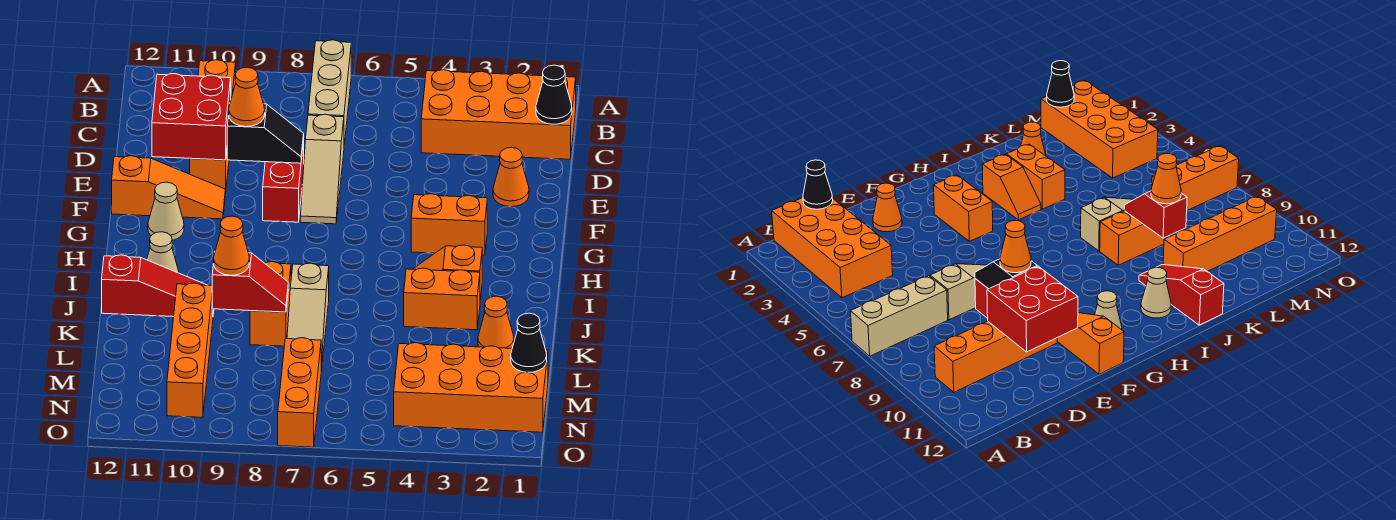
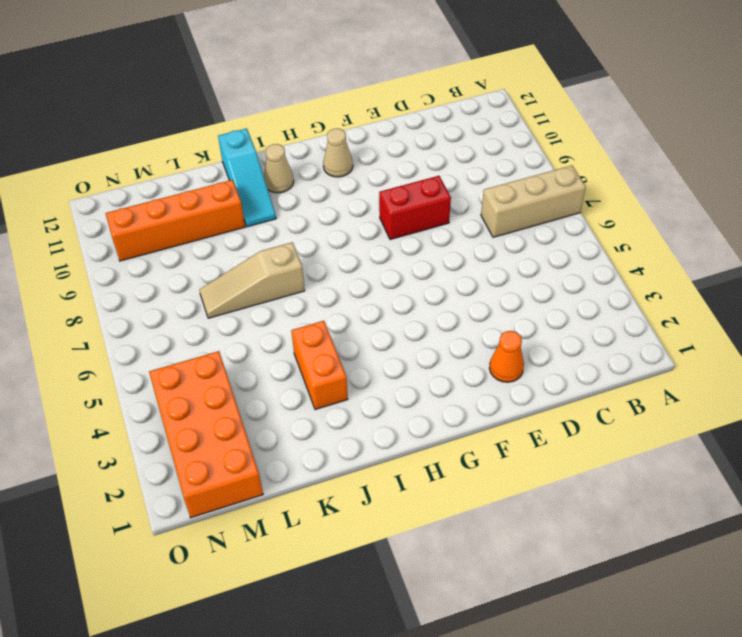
cyan slope J10:J12 level 1 top 12 -> red slope J10:J12 level 1 top 12
none -> orange brick B1:C4 level 1
none -> orange brick B10:E10 level 1
none -> tan slope D7:F7 level 1 top D

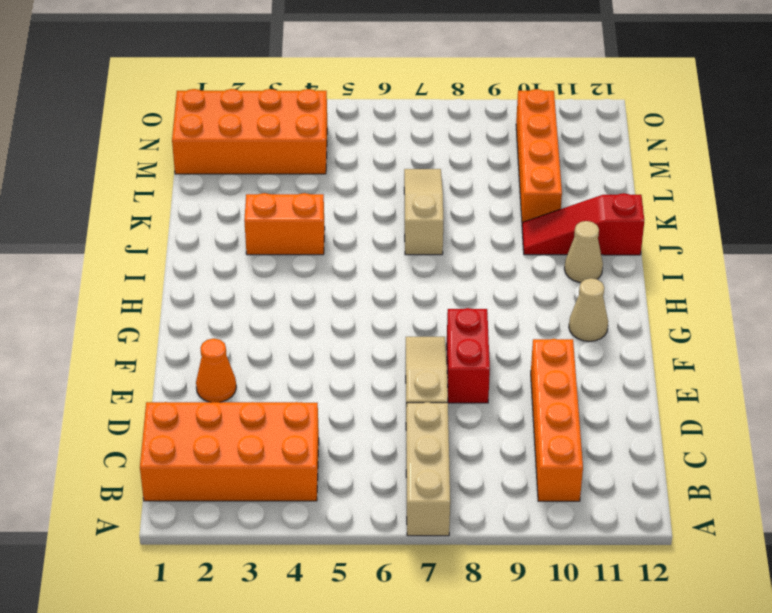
none -> orange slope F10:F12 level 1 top 12
none -> orange brick G3:G4 level 1
none -> orange slope I3:I4 level 1 top 3

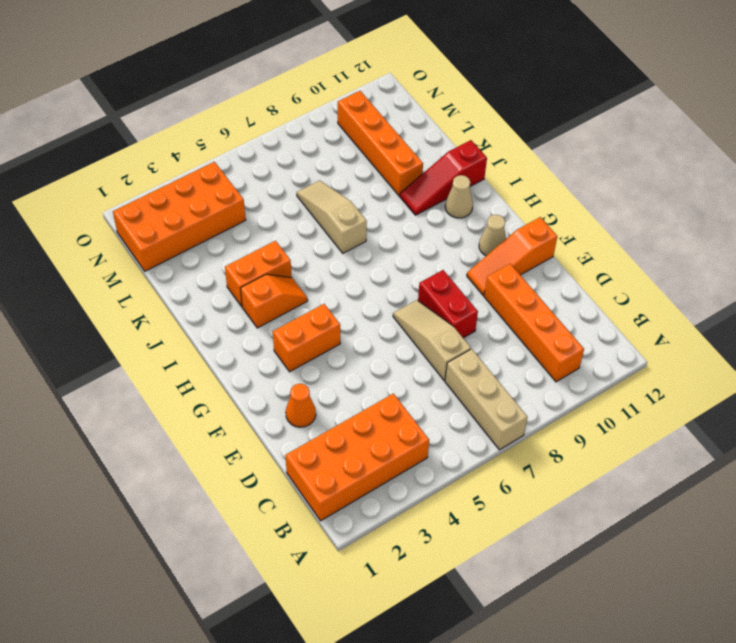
none -> orange brick J8:K8 level 1
none -> orange cone K2 level 1
none -> orange brick M7:O7 level 1

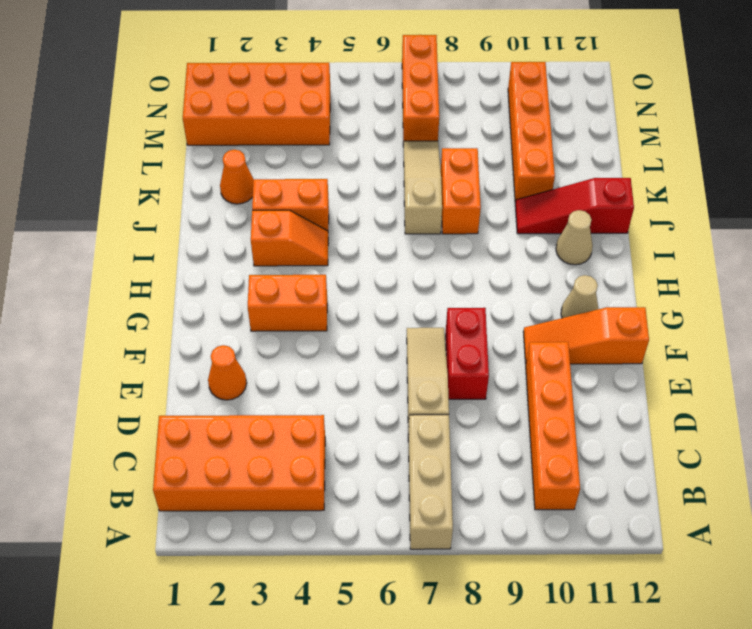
none -> black cone C1 level 2
none -> red brick D10:E11 level 2
none -> black slope E8:E9 level 2 top 9

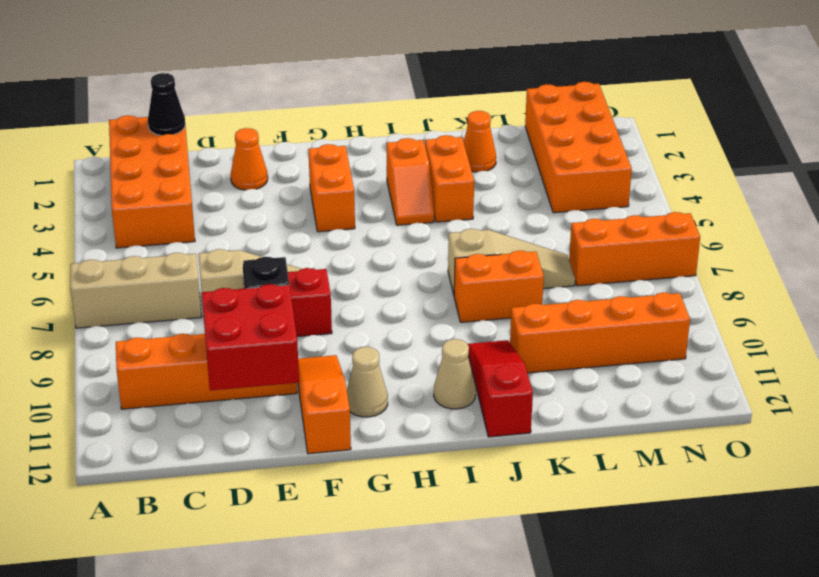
none -> red slope K8:K9 level 2 top 9
none -> black cone M1 level 2
none -> orange cone E9 level 3

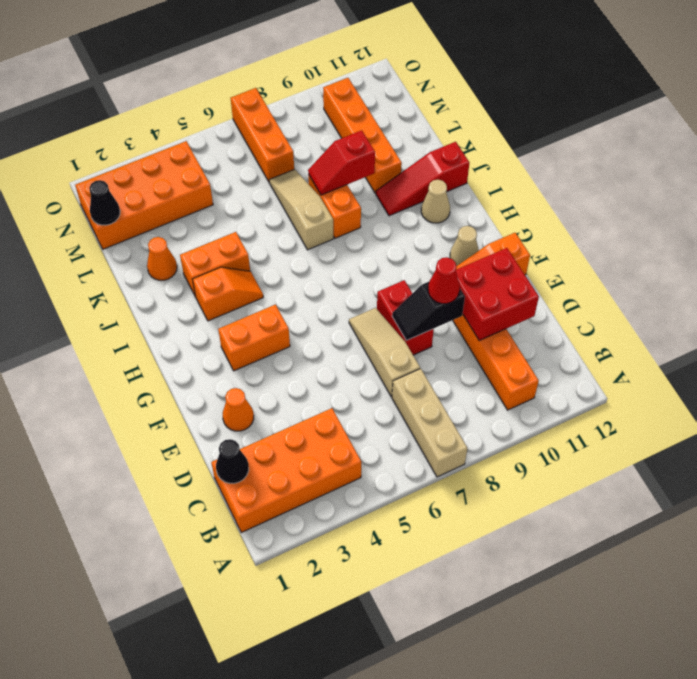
red cone E9 level 3 -> orange cone E9 level 3
none -> orange cone K9 level 3

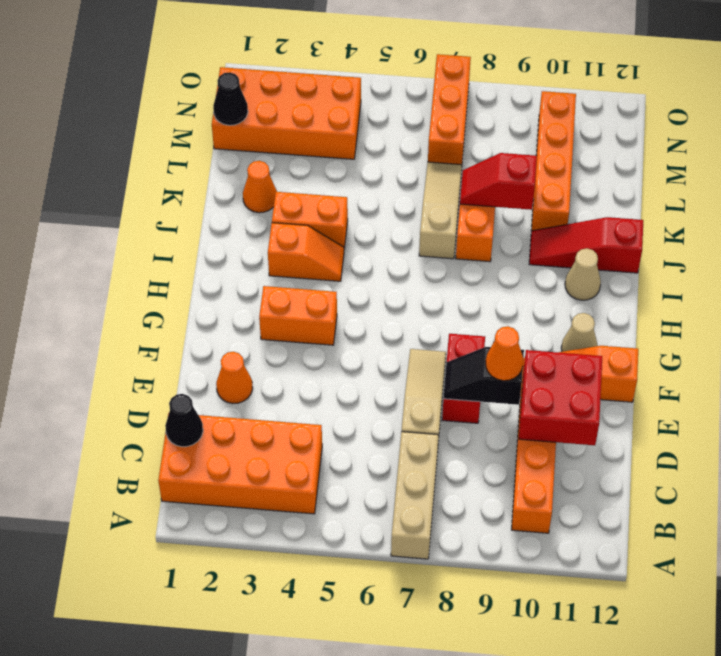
none -> orange cone K9 level 3

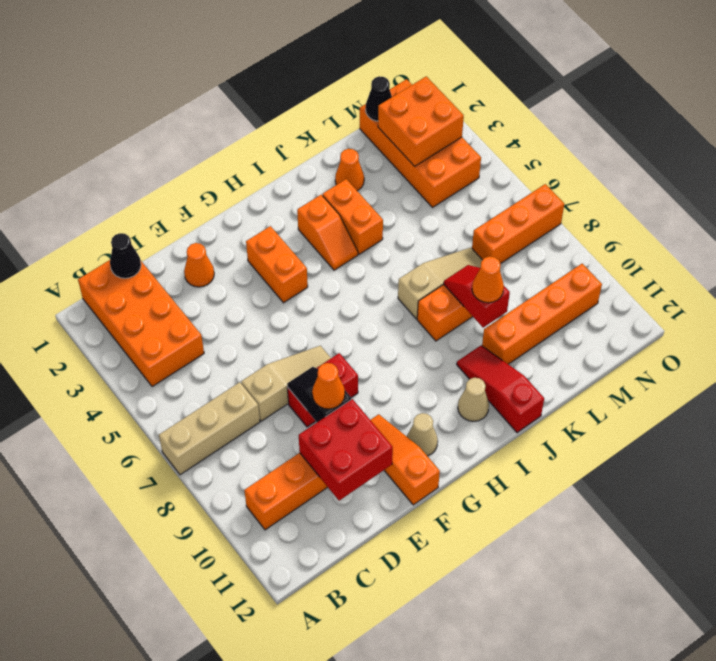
orange brick M2:N3 level 2 -> none

